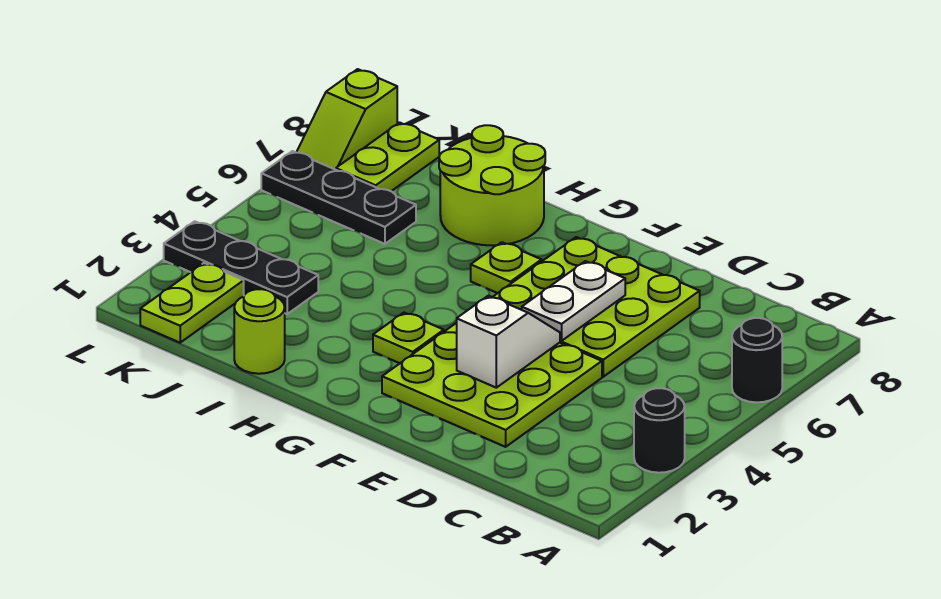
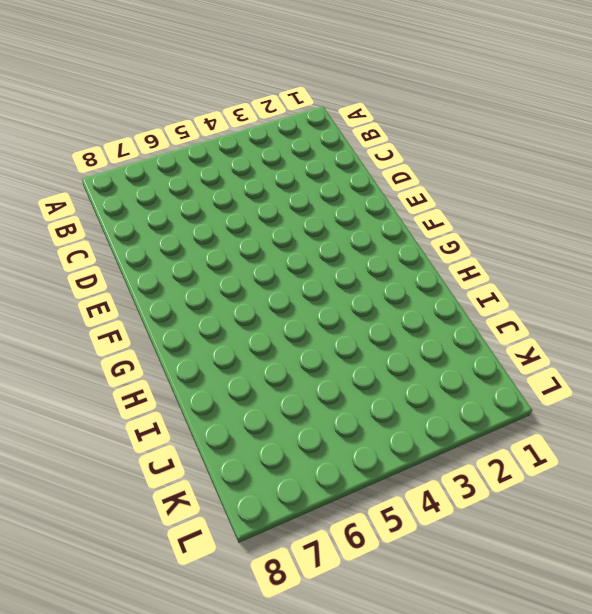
none -> black round brick A3 level 1
none -> black round brick A6 level 1
none -> lime plate D2:F4 level 1

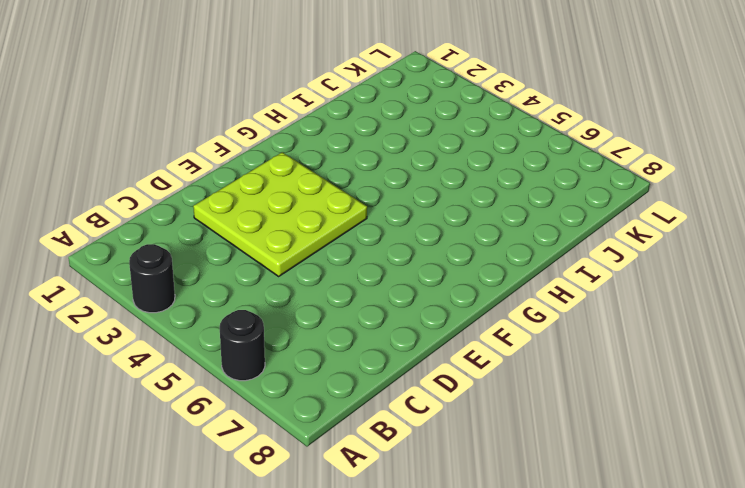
none -> lime plate D5:F7 level 1
none -> lime plate G3 level 1
none -> lime plate G6 level 1

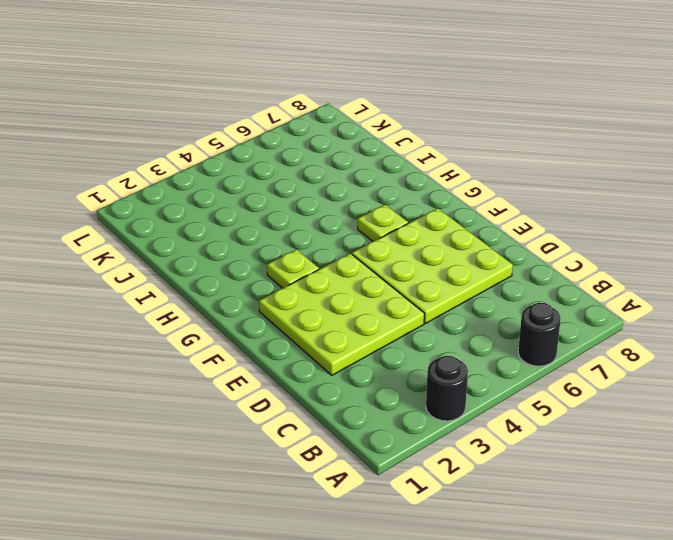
none -> lime round brick H7:I8 level 1
none -> lime round brick I1 level 1
none -> black plate J3:L3 level 1

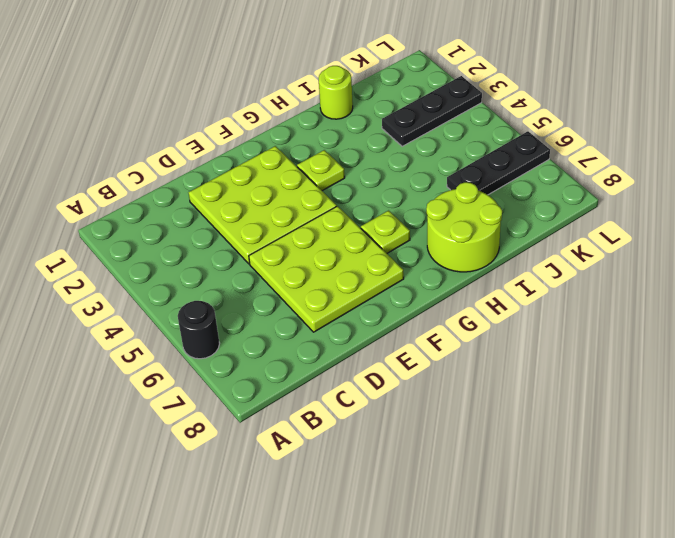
none -> black round brick A3 level 1
none -> lime plate K1:K2 level 1
none -> lime plate K7:K8 level 1

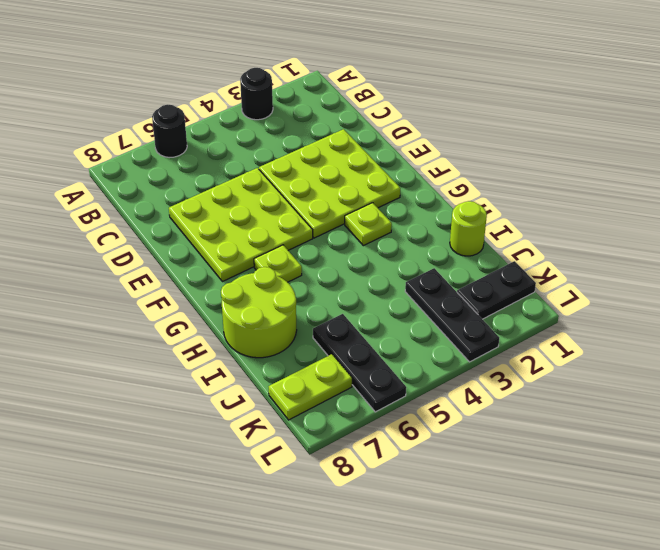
black plate K1:K2 level 1 -> lime plate K1:K2 level 1
none -> lime slope L7:L8 level 1 top 8
none -> white slope E3:E4 level 2 top 3
none -> white plate E5:E6 level 2

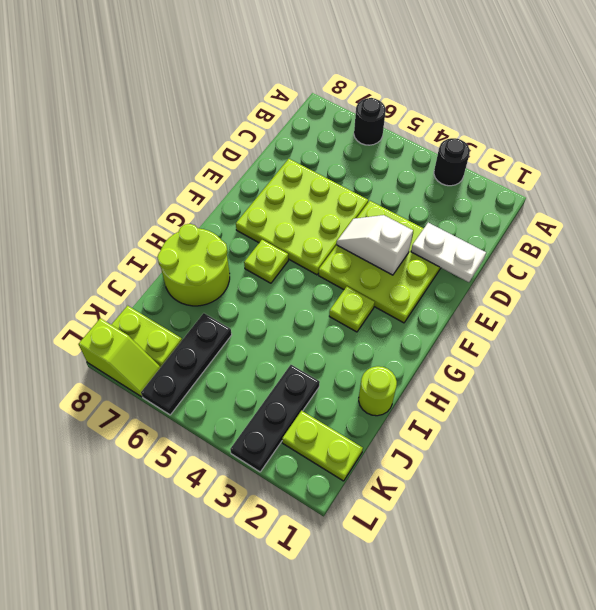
white plate D1:D2 level 2 -> white plate E5:E6 level 2

